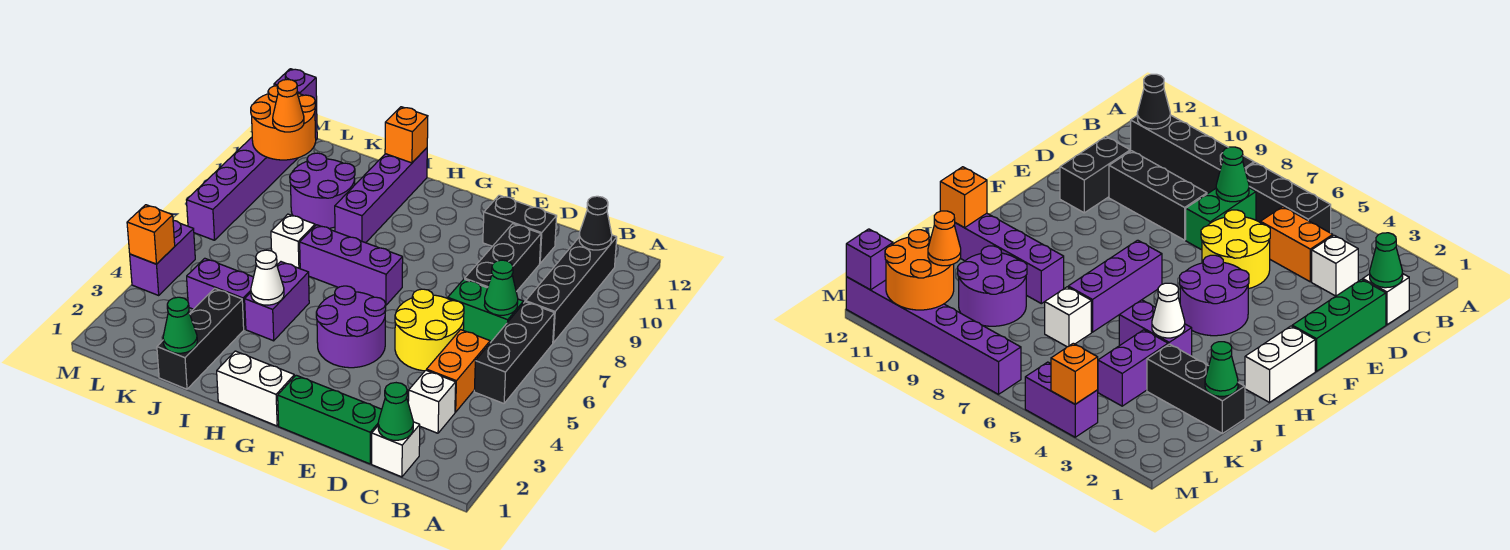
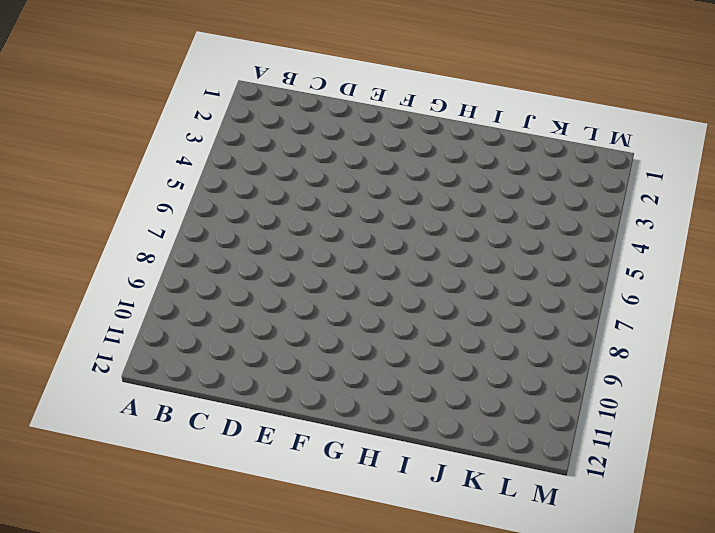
none -> black brick B5:B7 level 1
none -> black brick B8:B11 level 1
none -> white brick C1 level 1
none -> white brick C3 level 1

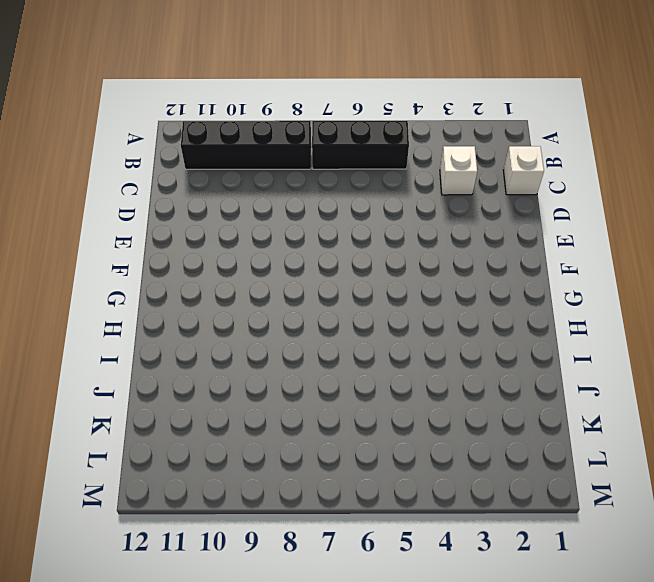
none -> orange brick C4:C5 level 1
none -> green brick C7:D7 level 1
none -> green brick D1:F1 level 1
none -> yellow round brick D5:E6 level 1

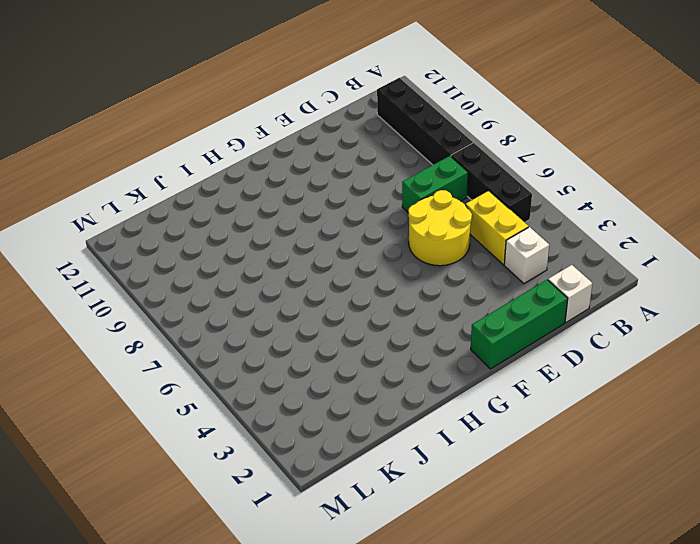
yellow brick C4:C5 level 1 -> orange brick C4:C5 level 1
none -> black brick D8:D10 level 1
none -> black brick D11:E11 level 1
none -> purple round brick F4:G5 level 1
none -> white brick G1:H1 level 1

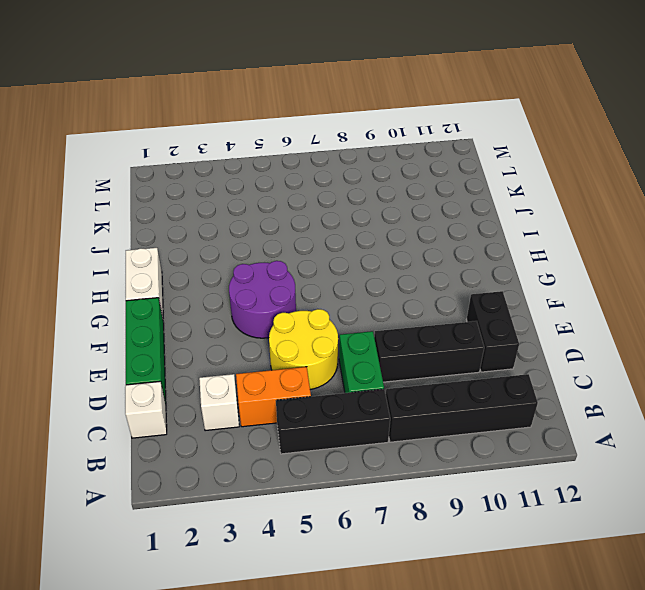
none -> purple brick G7:I7 level 1
none -> purple brick I4:I5 level 1
none -> purple brick I9:I12 level 1
none -> black brick J1:J3 level 1

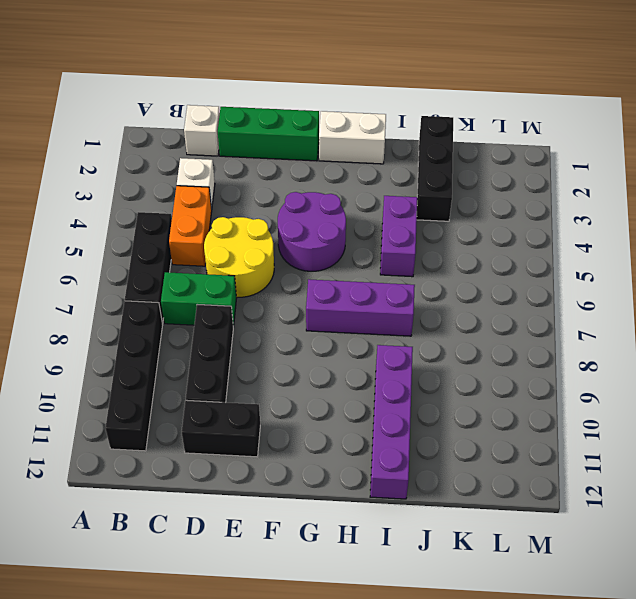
none -> purple brick J4:K4 level 1
none -> white brick J7 level 1
none -> purple round brick J9:K10 level 1
none -> purple brick M4:M5 level 1

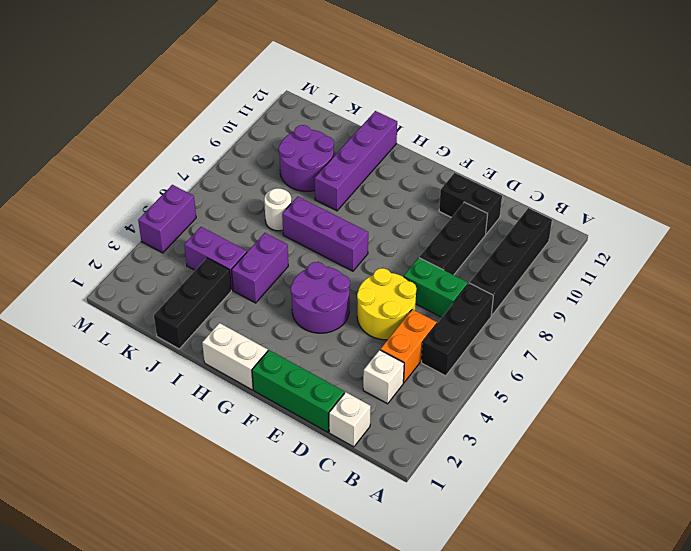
white round brick J7 level 1 -> white brick J7 level 1
none -> purple brick M7:M12 level 1
none -> black cone B11 level 2
none -> green cone C1 level 2
none -> green cone C7 level 2

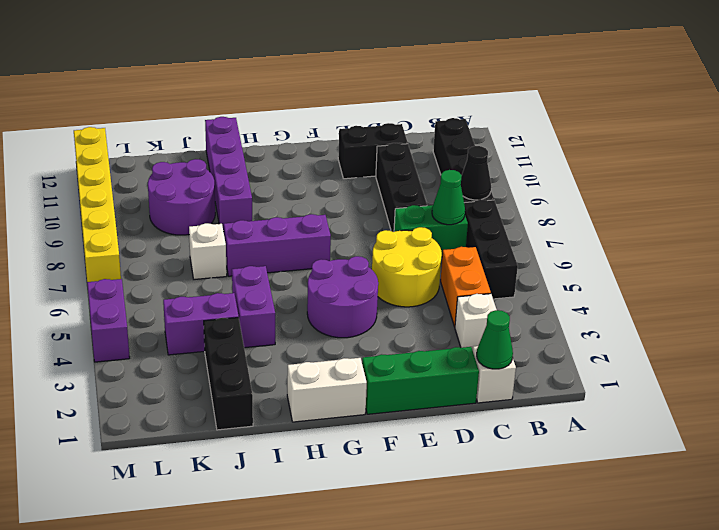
black cone B8 level 2 -> black cone B11 level 2
yellow brick M7:M12 level 1 -> purple brick M7:M12 level 1
none -> white cone I4 level 2
none -> orange brick I12 level 2
none -> green cone J1 level 2
none -> orange round brick L10:M11 level 2

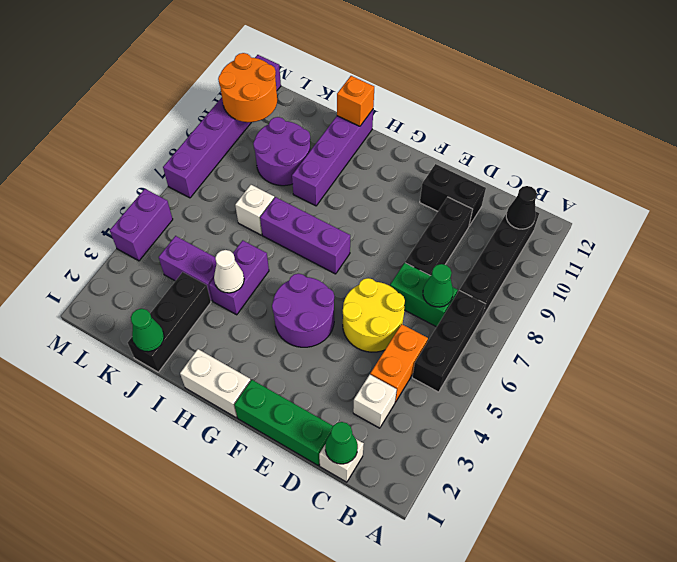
none -> orange brick M4 level 2
none -> purple brick M12 level 2
none -> orange cone L10 level 3

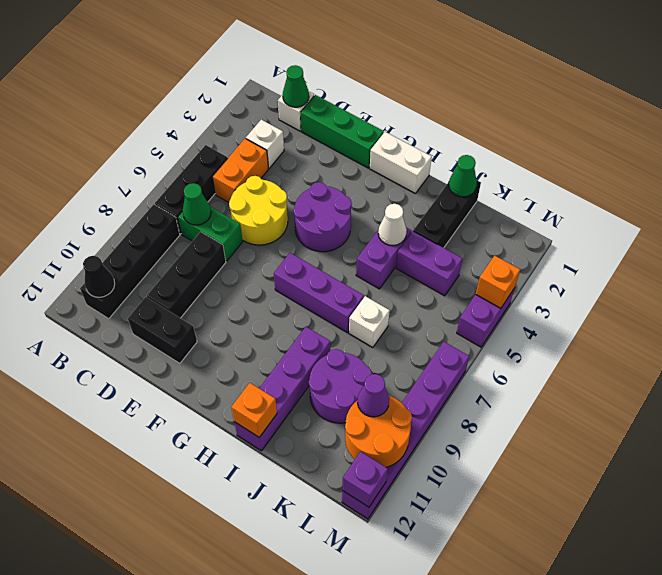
purple cone L10 level 3 -> orange cone L10 level 3

